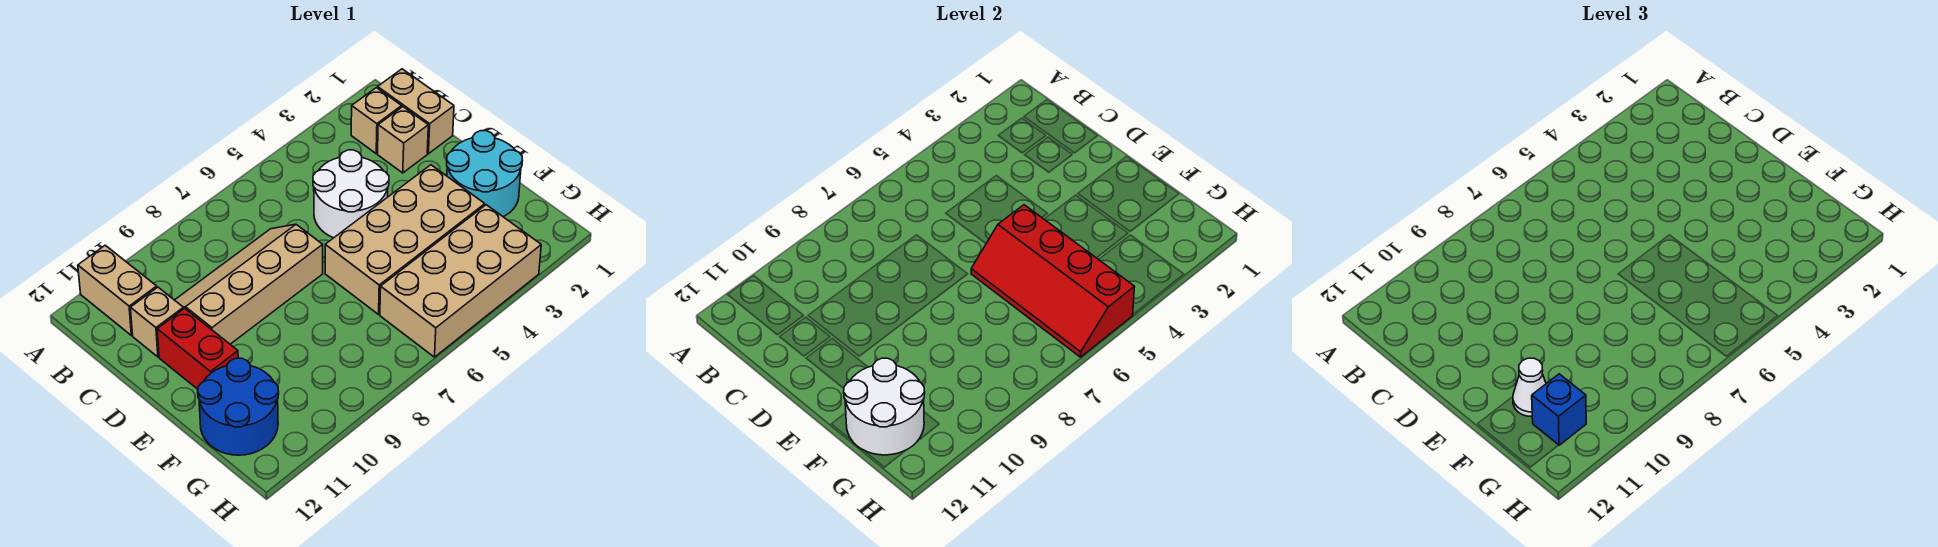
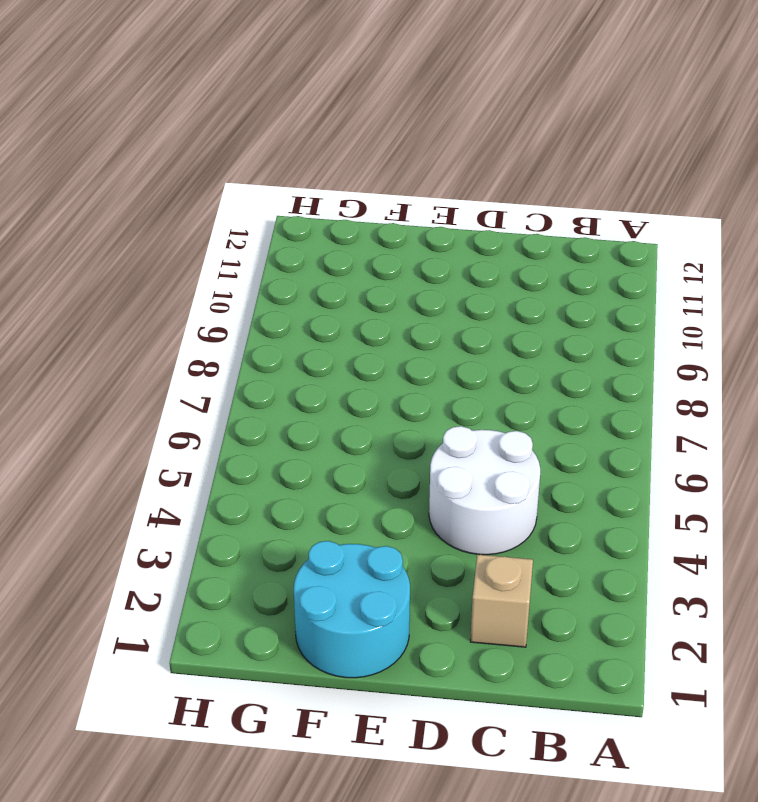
none -> tan brick A11:B11 level 1
none -> tan brick B1:C1 level 1
none -> tan brick B2 level 1

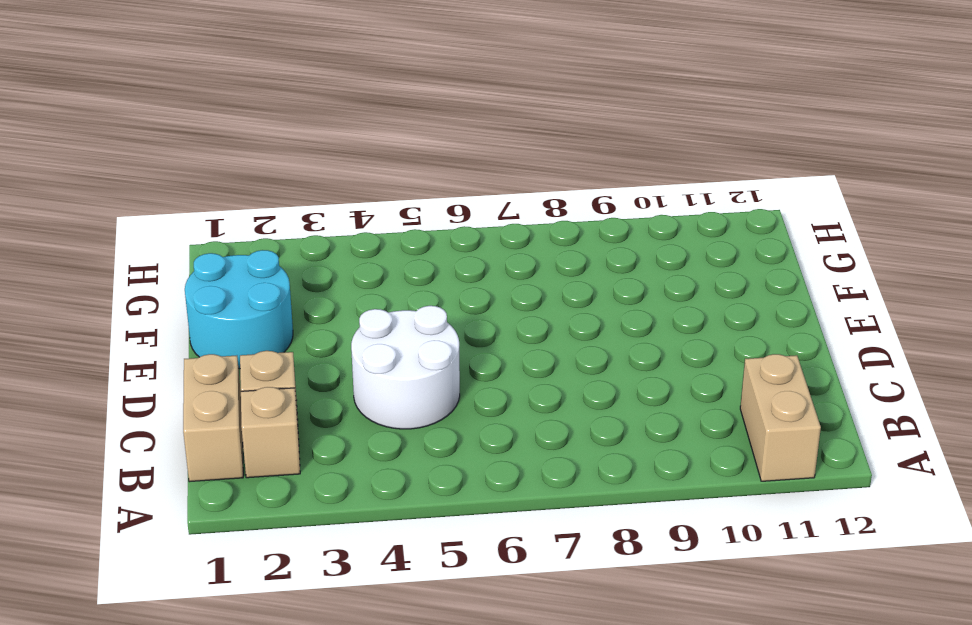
none -> tan slope C7:D10 level 1 top D
none -> tan brick C11 level 1
none -> red brick D11:E11 level 1

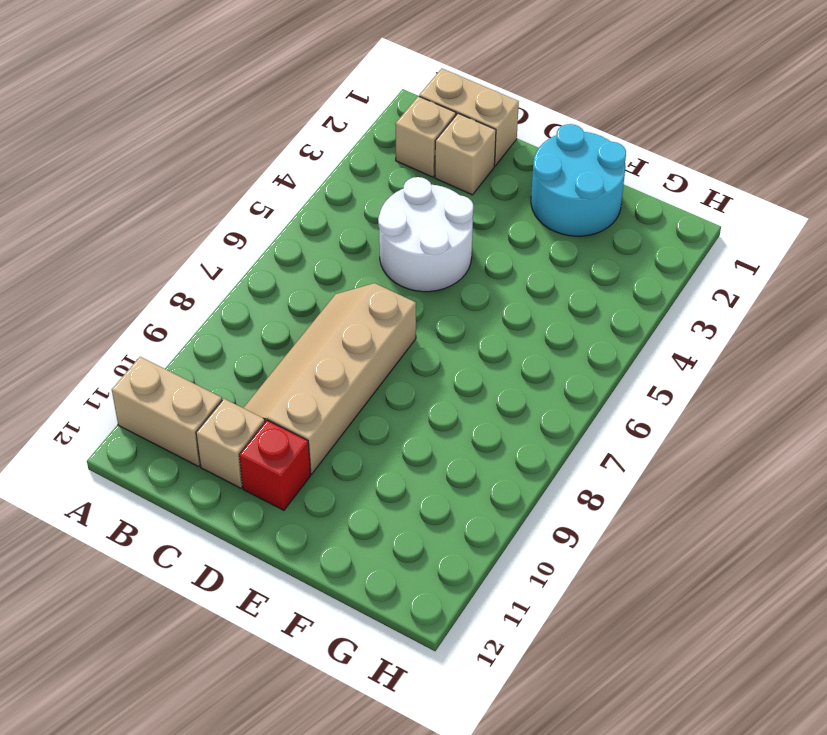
red brick D11 level 1 -> red brick D11:E11 level 1
none -> tan brick E3:F6 level 1
none -> blue round brick F11:G12 level 1
none -> tan brick G3:H6 level 1

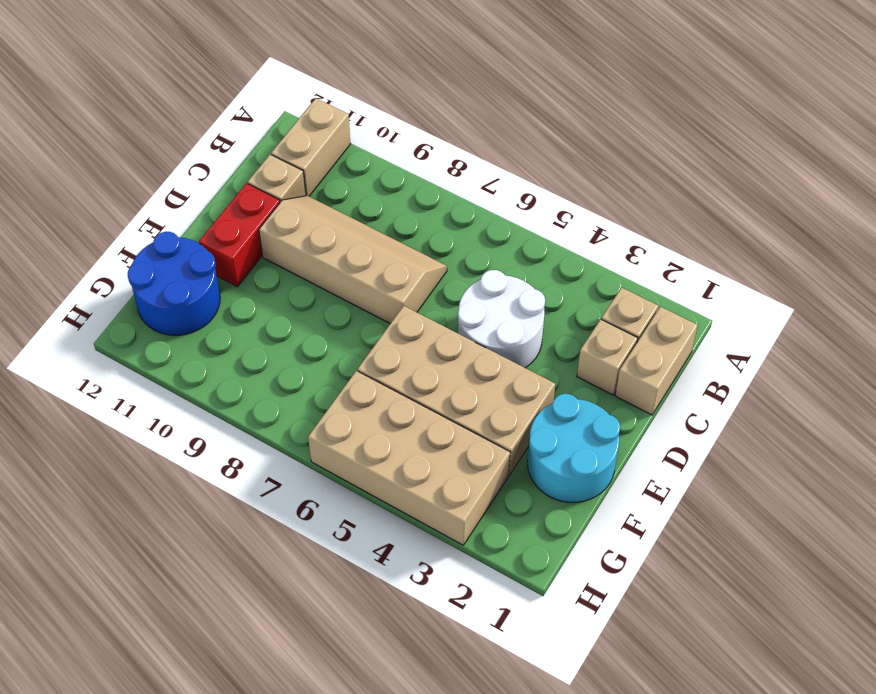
none -> red slope E5:H6 level 2 top 5
none -> white round brick F11:G12 level 2
none -> white cone F11 level 3

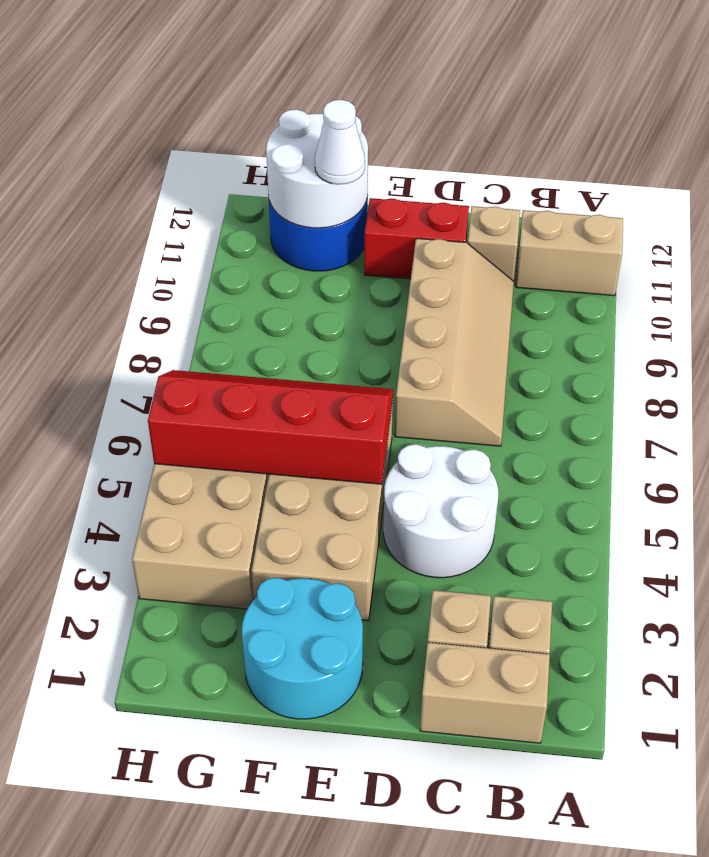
none -> blue brick G11 level 3

